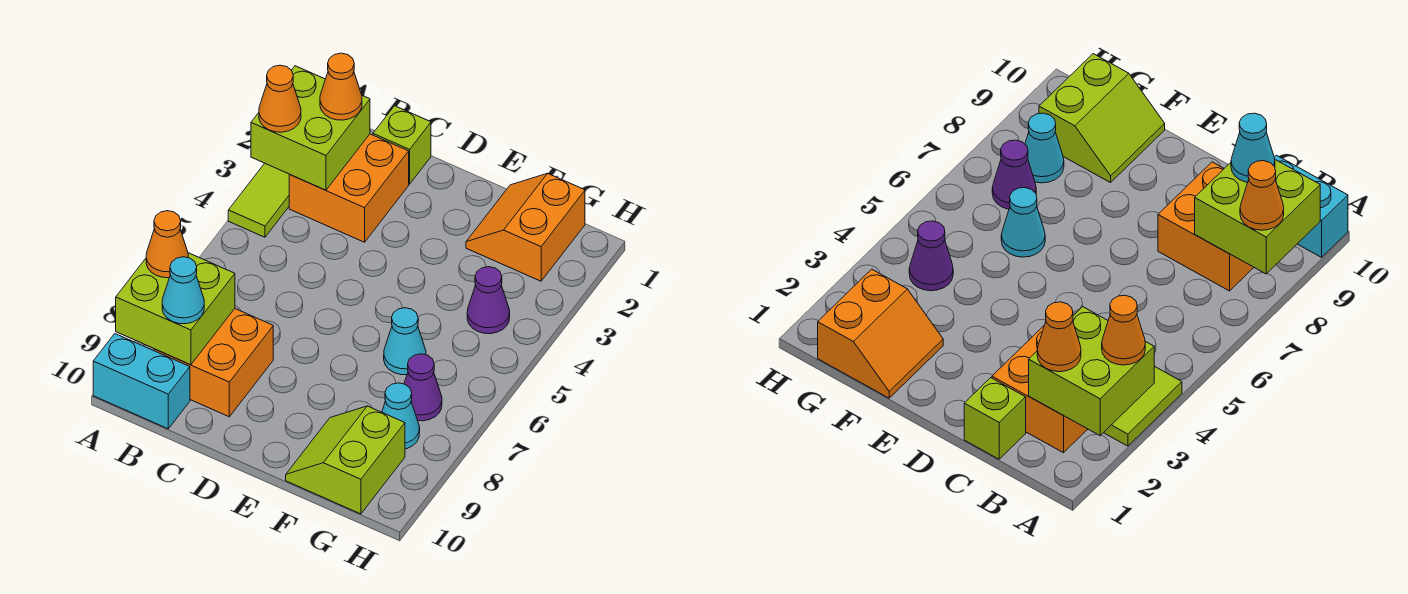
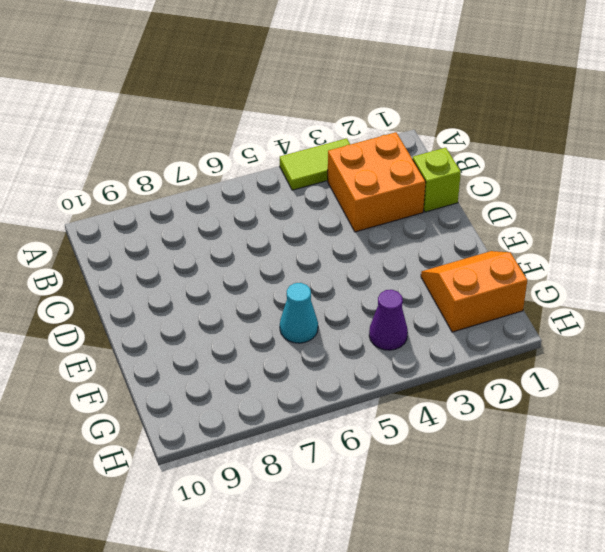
none -> cyan brick A10:B10 level 1
none -> orange brick B8:C9 level 1
none -> lime slope F9:G10 level 1 top G

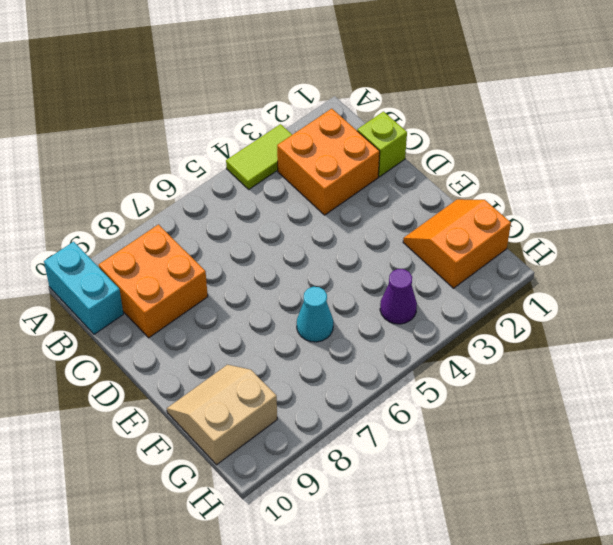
tan slope F9:G10 level 1 top G -> lime slope F9:G10 level 1 top G
none -> purple cone G7 level 1
none -> cyan cone G8 level 1
none -> lime brick A2:B3 level 2

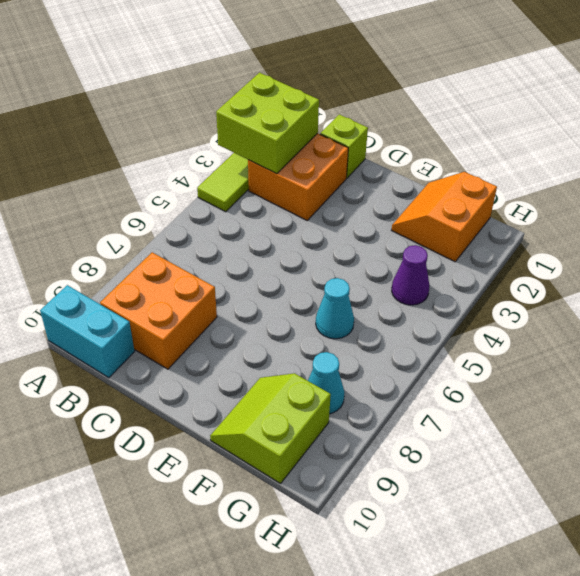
none -> purple cone G7 level 1
none -> lime brick A8:B9 level 2
none -> orange cone A3 level 3

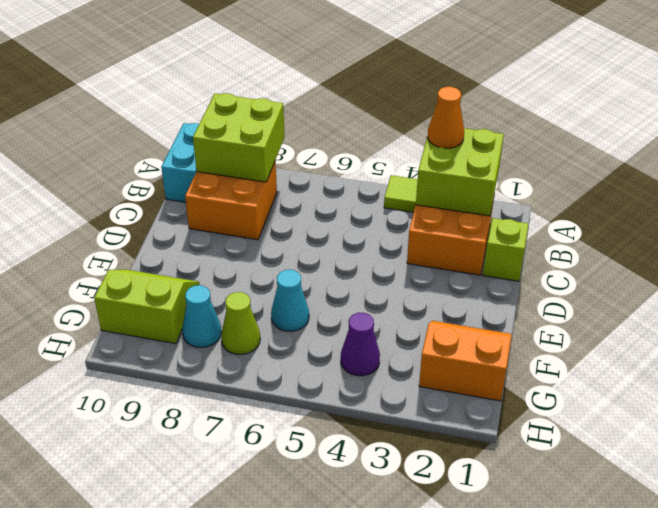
lime cone G7 level 1 -> purple cone G7 level 1
none -> orange cone A8 level 3
none -> orange cone B2 level 3
none -> cyan cone B9 level 3

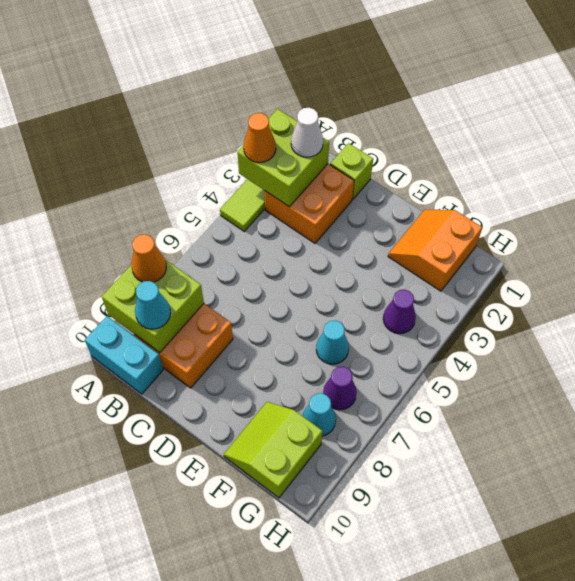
white cone B2 level 3 -> orange cone B2 level 3

